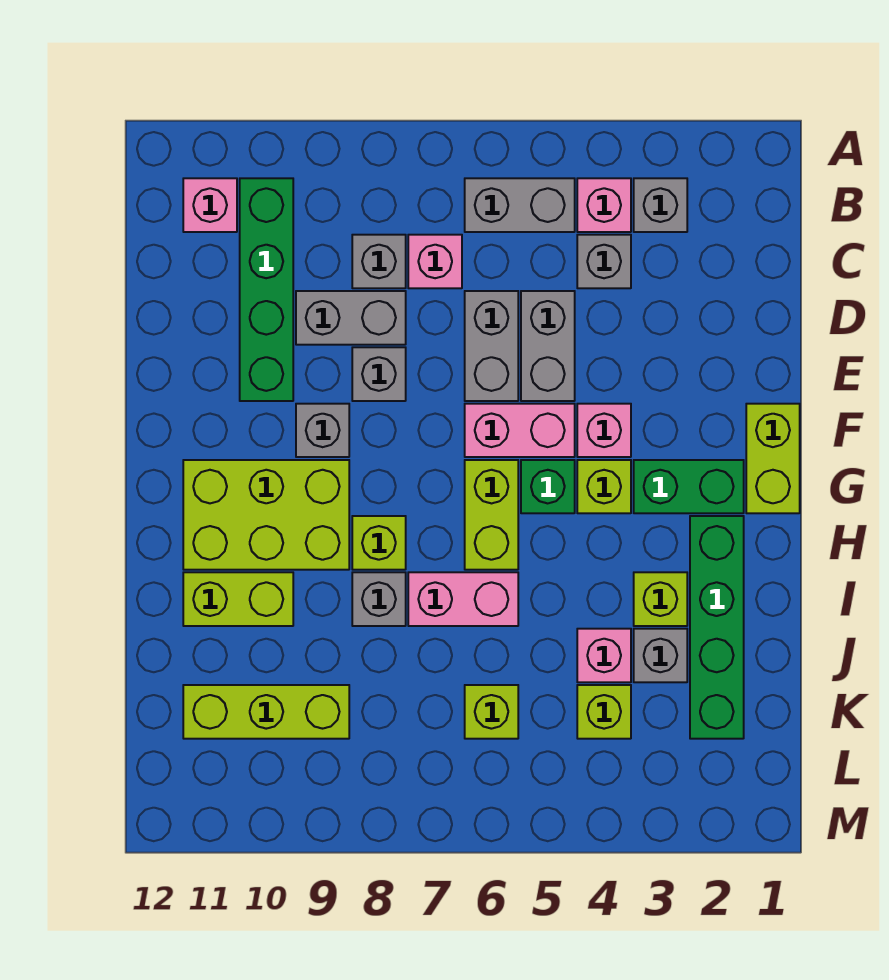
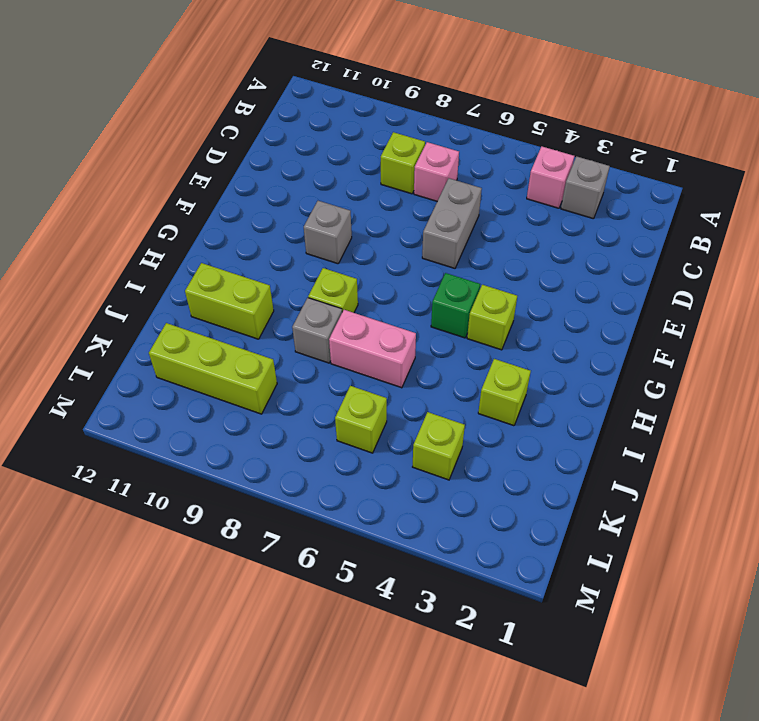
lime brick C8 level 1 -> grey brick C8 level 1
none -> grey brick B5:B6 level 1
none -> green brick B10:E10 level 1
none -> pink brick B11 level 1
none -> grey brick C4 level 1

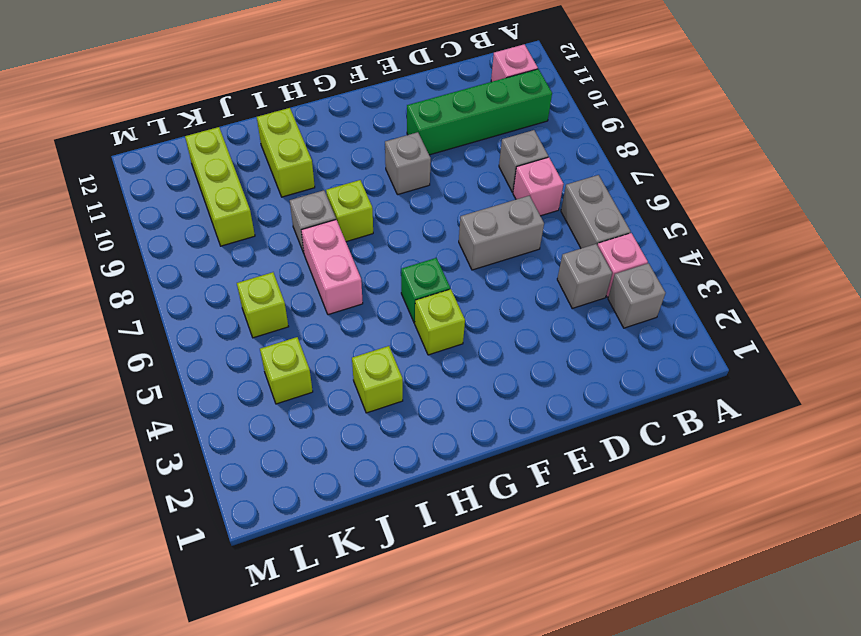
none -> grey brick D5:E5 level 1
none -> grey brick D8:D9 level 1
none -> grey brick E8 level 1
none -> lime brick F1:G1 level 1

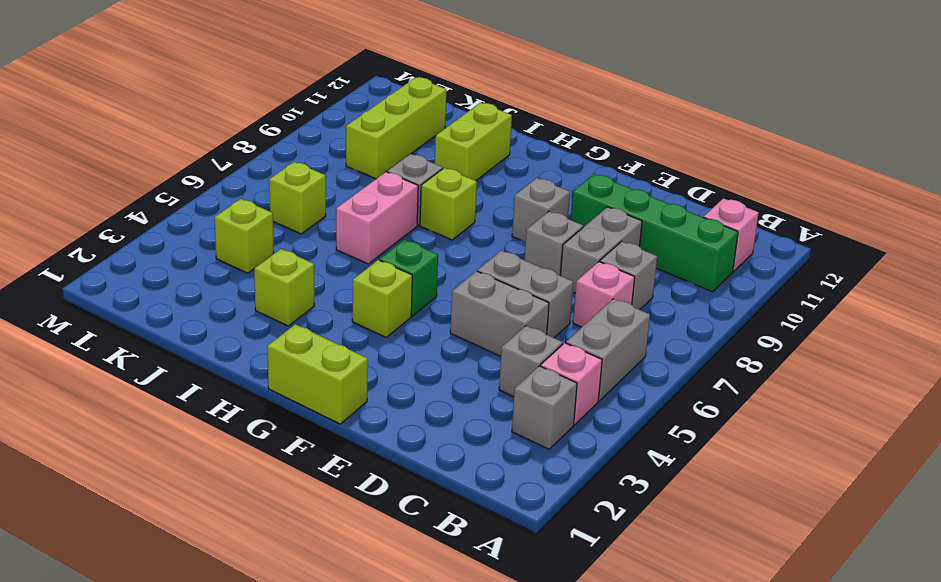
none -> pink brick F4 level 1
none -> pink brick F5:F6 level 1
none -> green brick G2:G3 level 1
none -> lime brick G6:H6 level 1

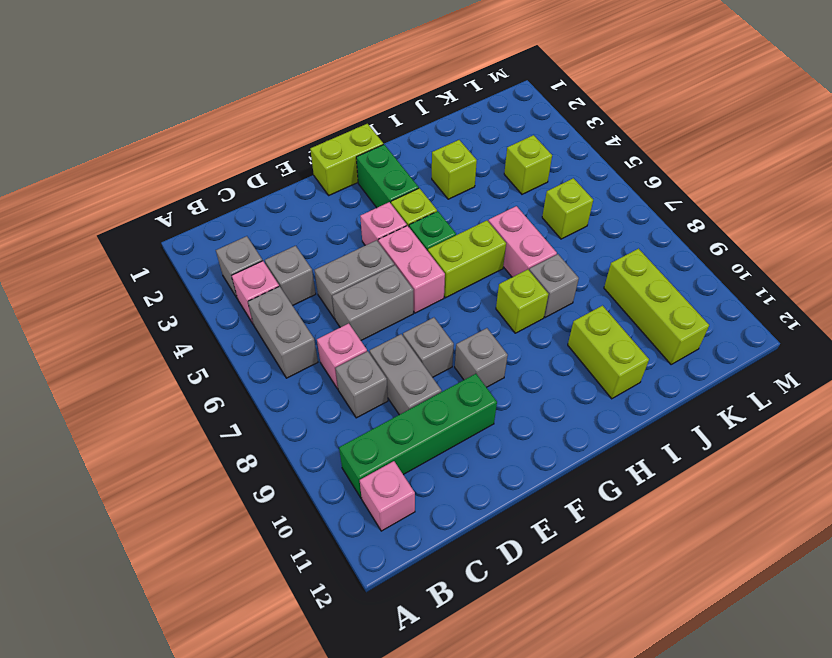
none -> lime brick G9:H11 level 1
none -> green brick H2:K2 level 1
none -> grey brick J3 level 1
none -> pink brick J4 level 1

